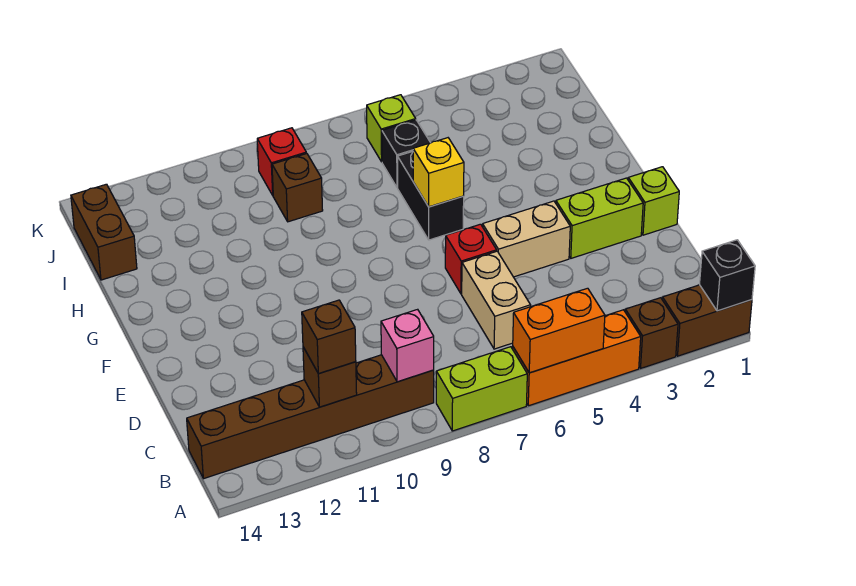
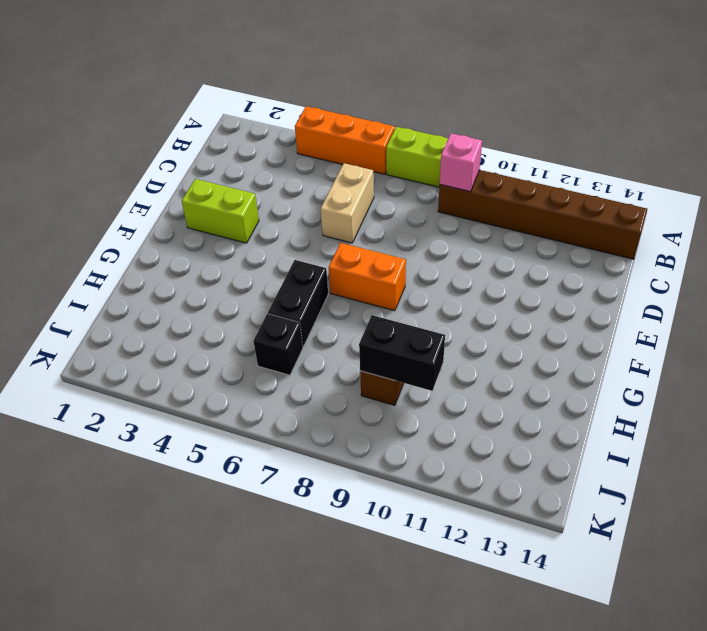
orange brick F7:F8 level 1 -> orange brick A5:A6 level 2
black brick I9:I10 level 2 -> none
none -> brown brick A1:A2 level 1
none -> brown brick A3 level 1
none -> lime brick E1 level 1

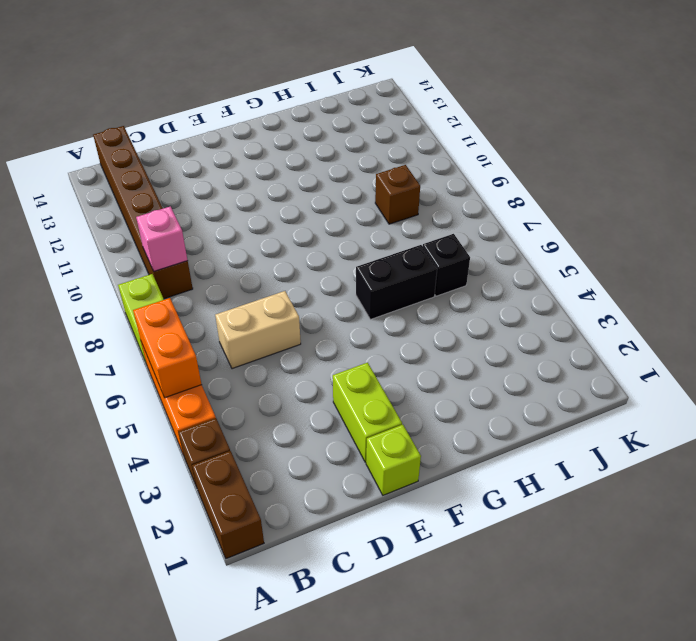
none -> tan brick E4:E5 level 1
none -> red brick E6 level 1
none -> brown brick I14:J14 level 1

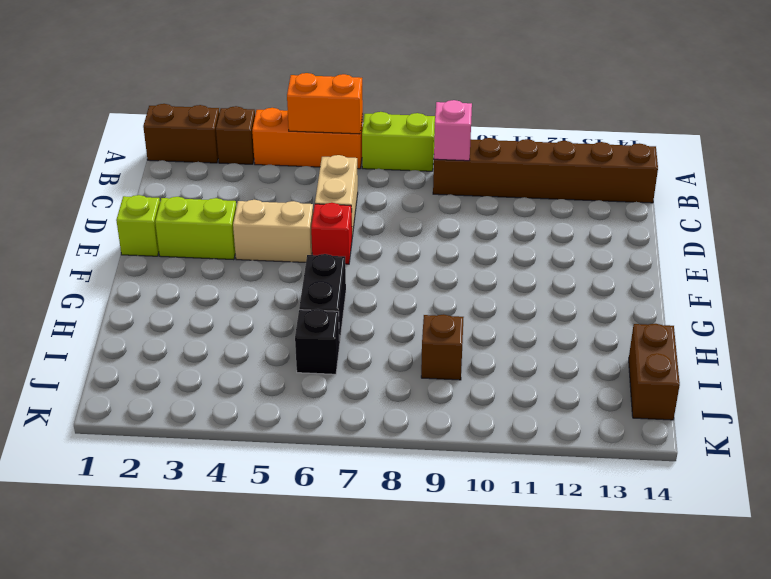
none -> lime brick J6 level 1
none -> red brick J9 level 1
none -> black brick A1 level 2

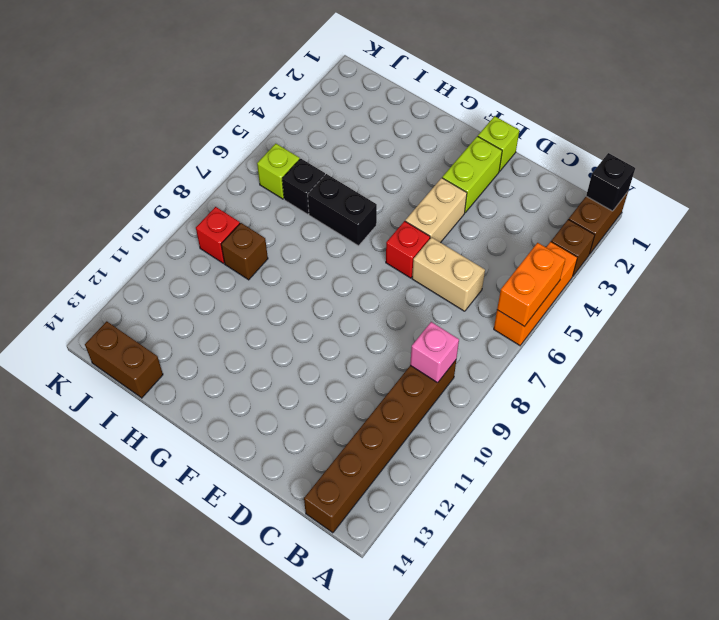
none -> lime brick A7:A8 level 1
none -> brown brick B11 level 2
none -> yellow brick G6 level 2

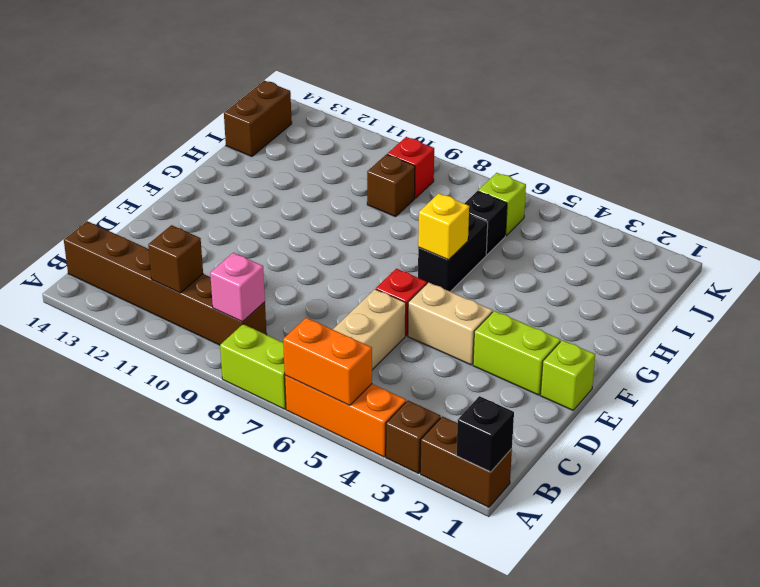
none -> brown brick B11 level 3

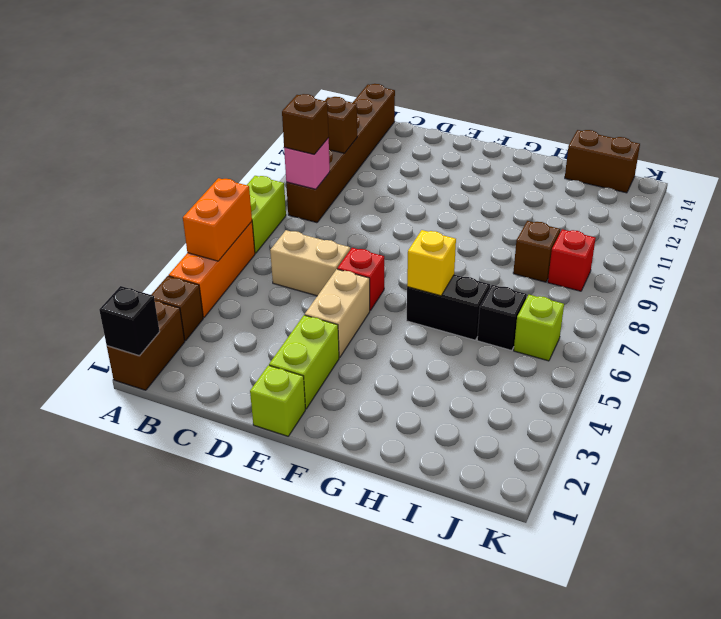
brown brick B9 level 3 -> brown brick B11 level 3

